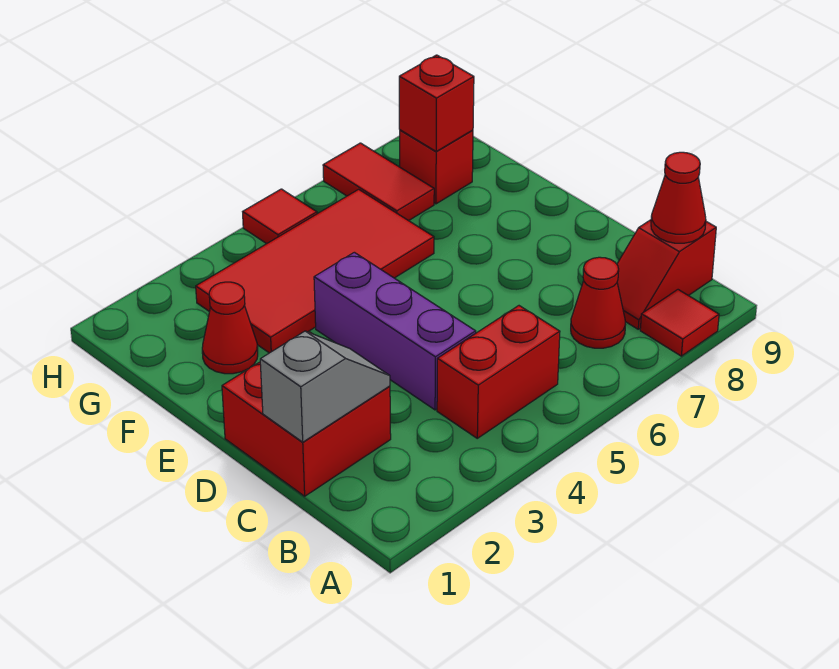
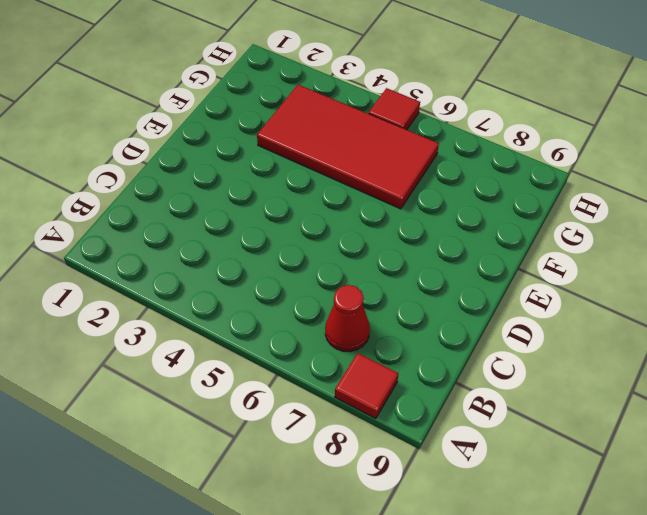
none -> red brick B4:B5 level 1
none -> red slope B8:B9 level 1 top 9
none -> red brick C1:D2 level 1

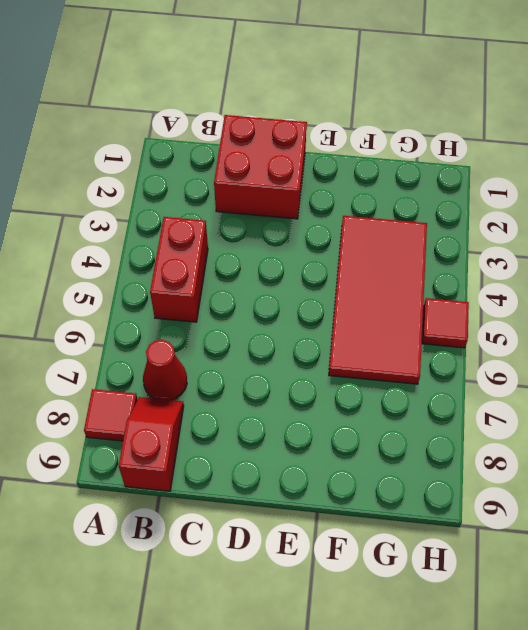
none -> purple brick C4:E4 level 1
none -> red cone F2 level 1
none -> red tile G7:H7 level 1

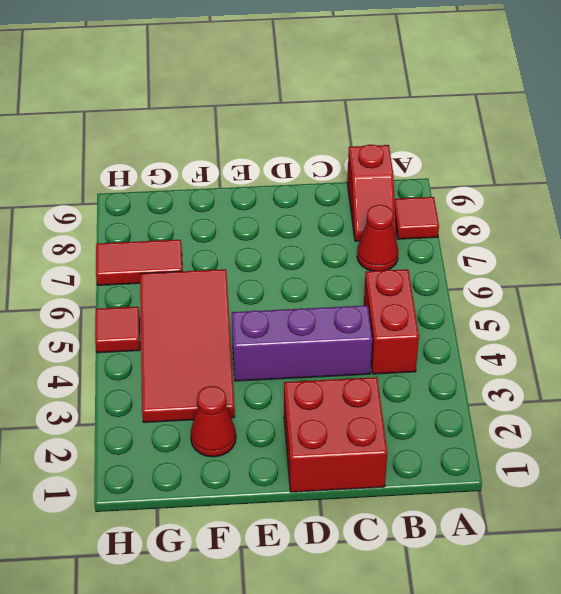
none -> red brick G8 level 1
none -> red cone B9 level 2
none -> grey slope C1:C2 level 2 top 1

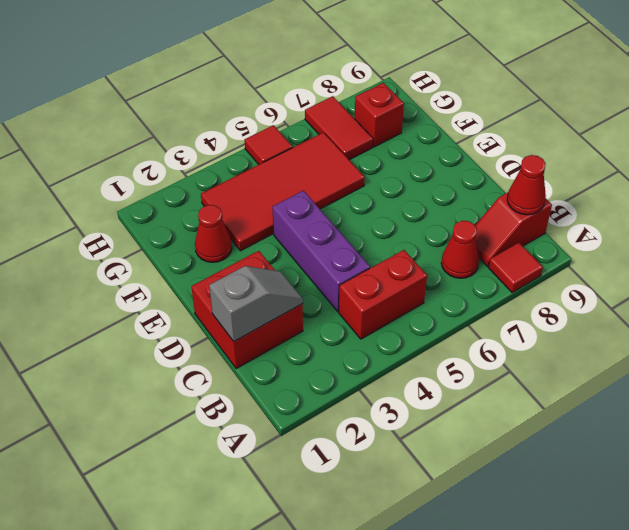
none -> red brick G8 level 2

